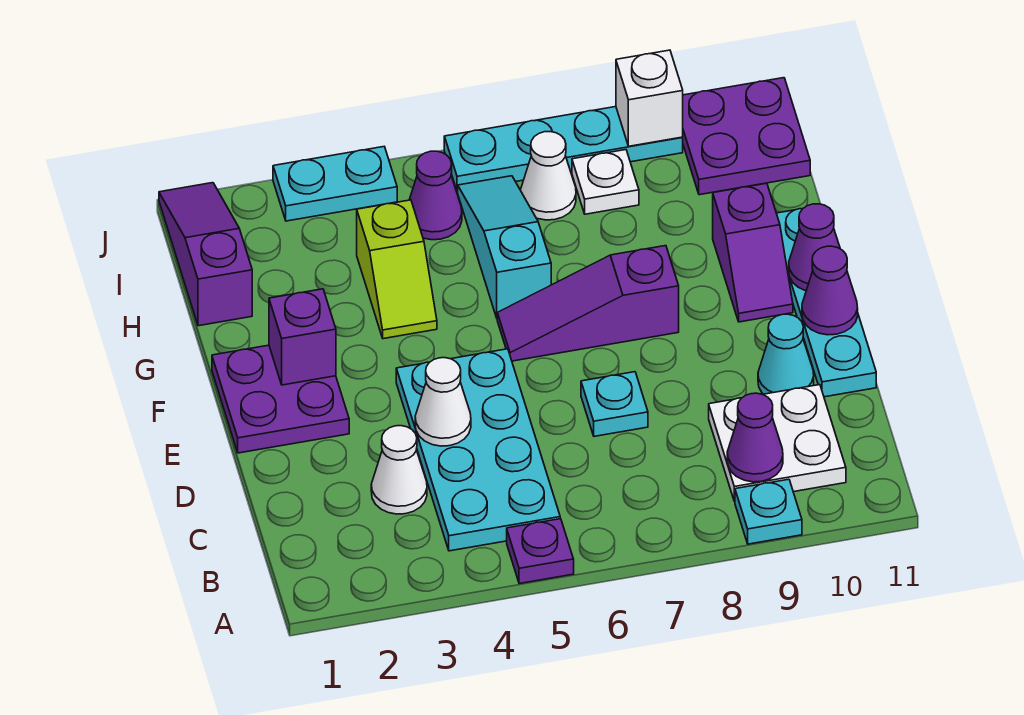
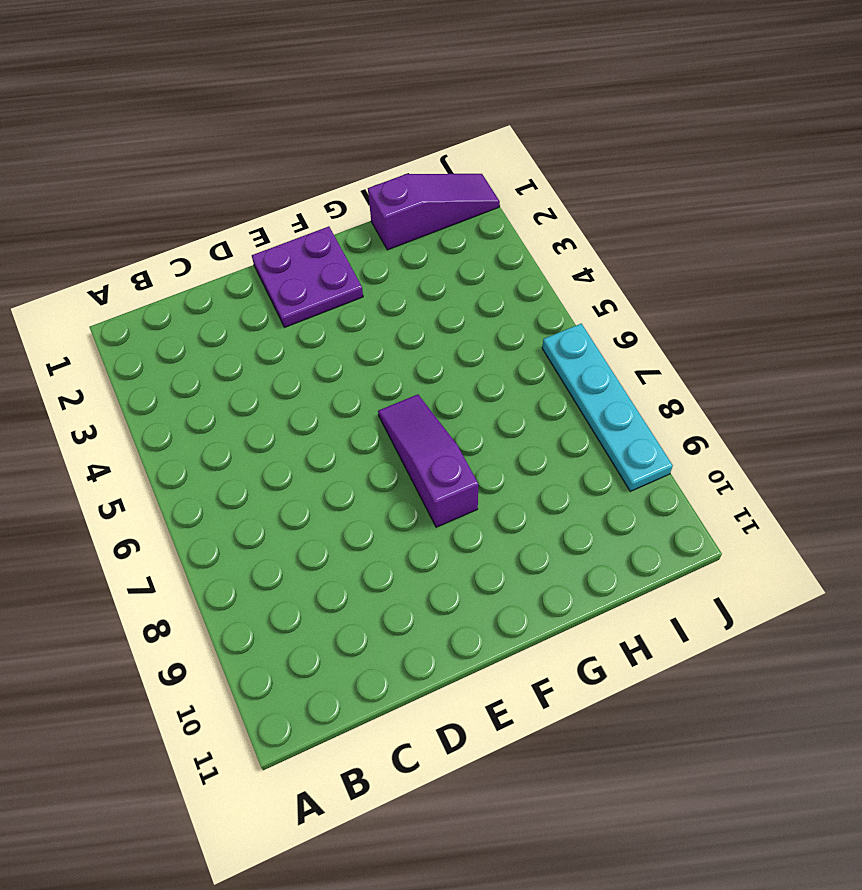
none -> purple plate A5 level 1
none -> cyan plate A9 level 1
none -> cyan plate B4:E5 level 1

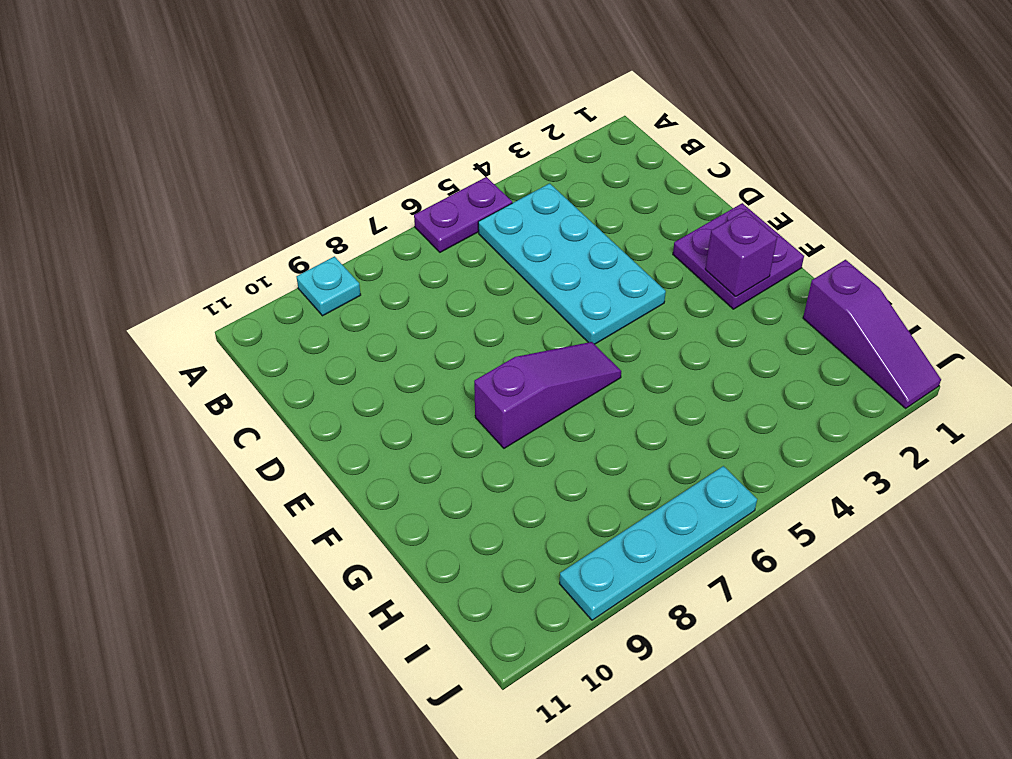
purple plate A5:A6 level 1 -> purple plate A5 level 1
none -> white plate B9:C10 level 1
none -> white cone C3 level 1
none -> cyan plate D7 level 1

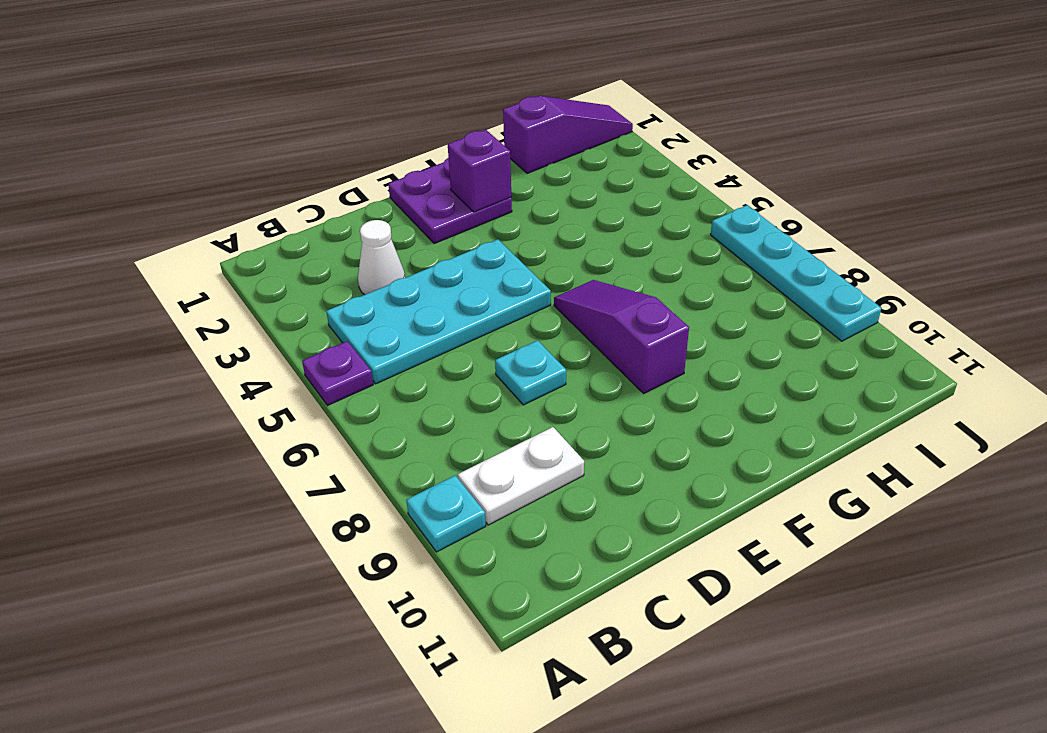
white plate B9:C9 level 1 -> white plate B9:C10 level 1
none -> cyan cone D10 level 1
none -> cyan plate D11:G11 level 1
none -> purple slope F10:G10 level 1 top G

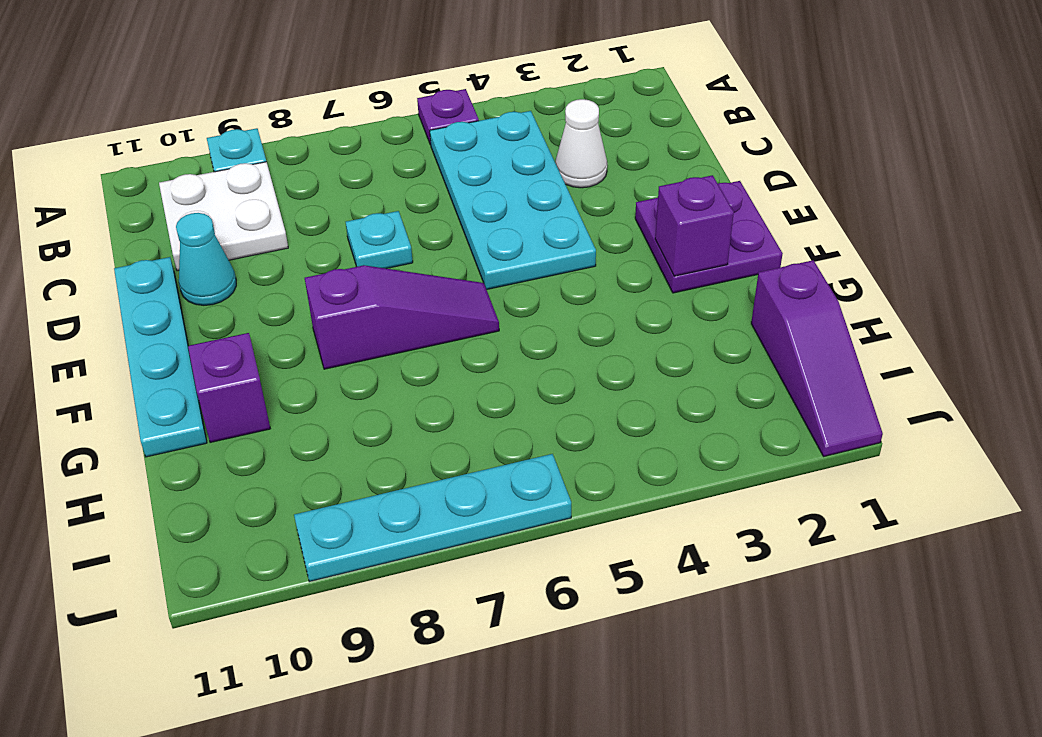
none -> lime slope G4:H4 level 1 top H
none -> cyan slope G6:I6 level 1 top G
none -> purple cone I5 level 1

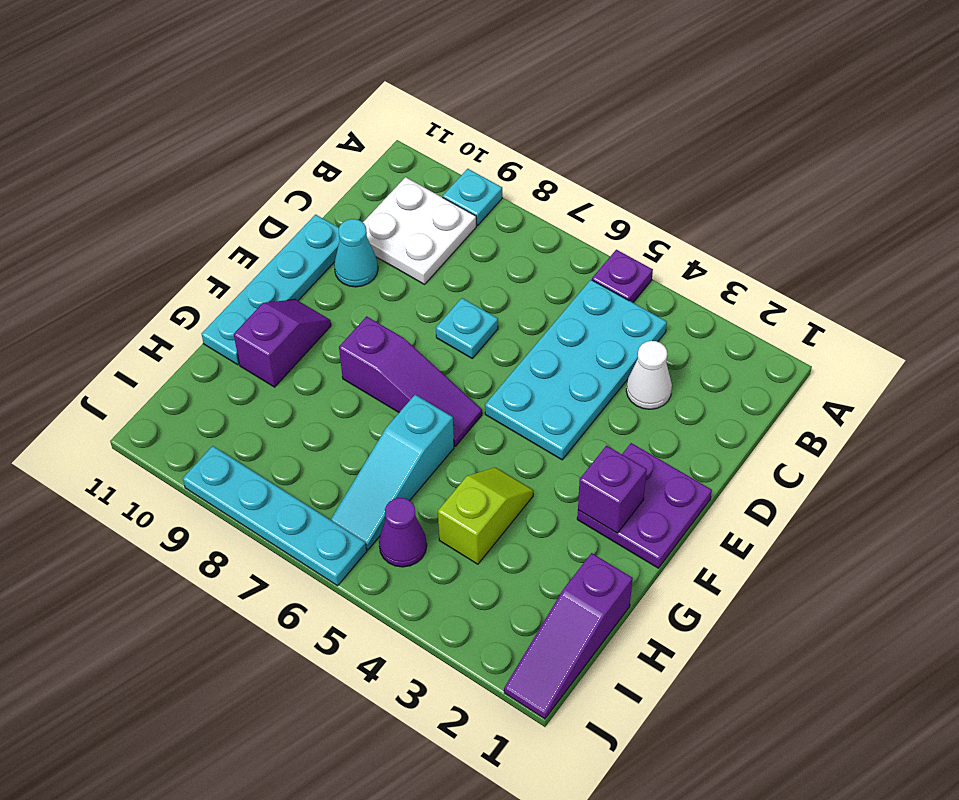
none -> white cone I7 level 1
none -> white plate I8 level 1
none -> purple plate I10:J11 level 1

